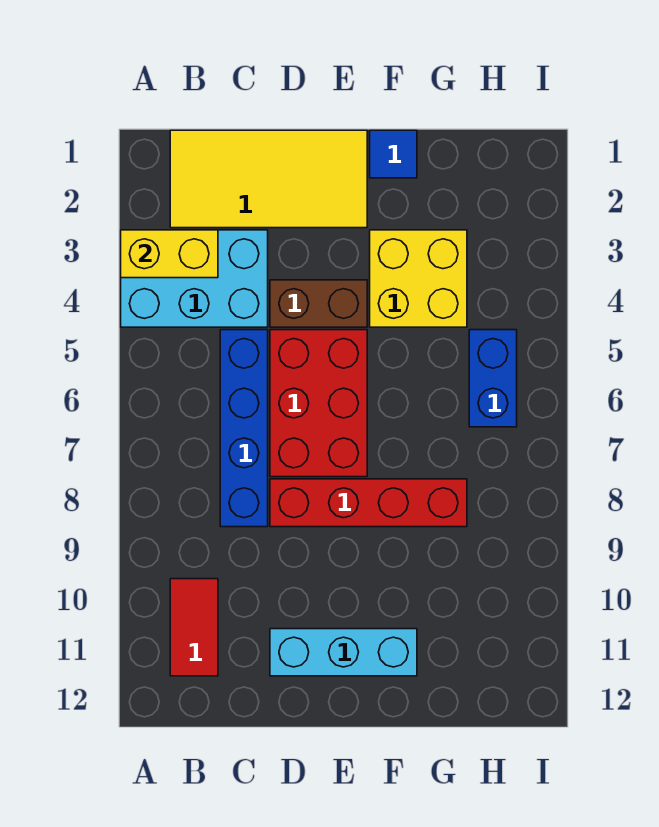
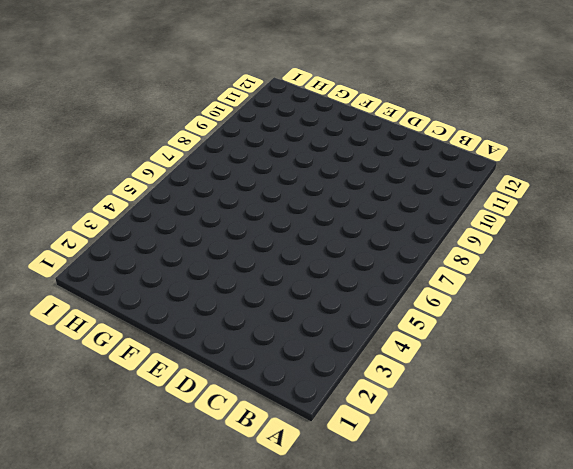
none -> cyan brick A3:C4 level 1
none -> yellow tile B1:E2 level 1
none -> red tile B10:B11 level 1

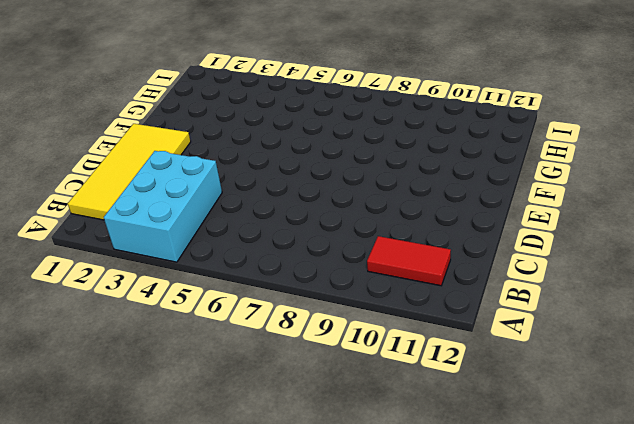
none -> blue brick C5:C8 level 1
none -> brown brick D4:E4 level 1
none -> red brick D5:E7 level 1

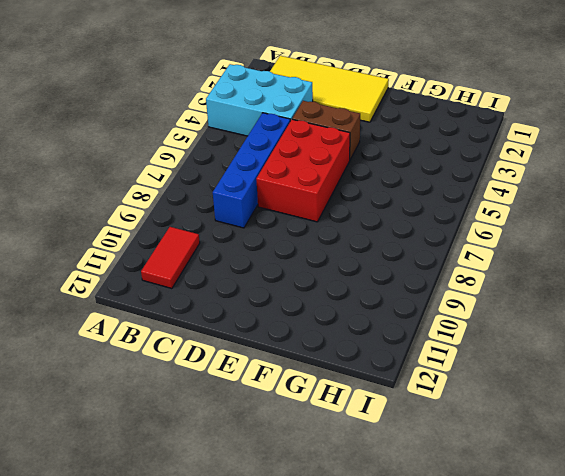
none -> red brick D8:G8 level 1
none -> cyan brick D11:F11 level 1
none -> blue tile F1 level 1

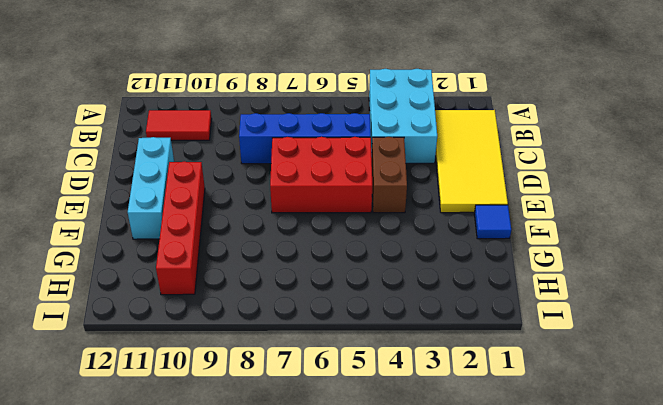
red brick E10:H10 level 1 -> red brick D8:G8 level 1
none -> yellow brick F3:G4 level 1
none -> blue brick H5:H6 level 1
none -> yellow brick A3:B3 level 2

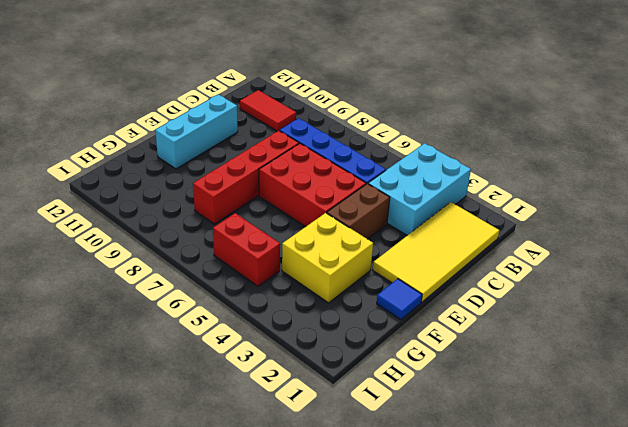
red brick H5:H6 level 1 -> blue brick H5:H6 level 1
none -> yellow brick A3:B3 level 2

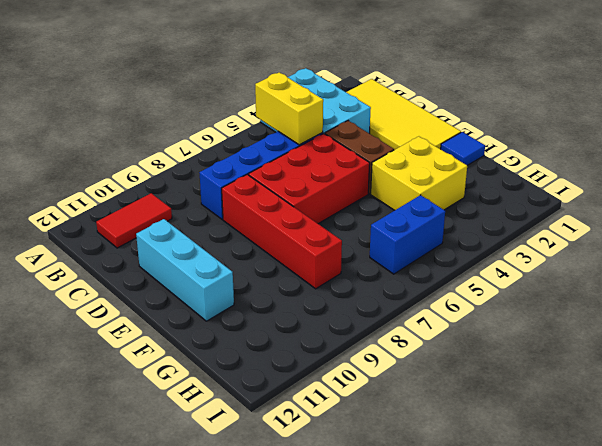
yellow brick B5:C5 level 2 -> yellow brick A3:B3 level 2

